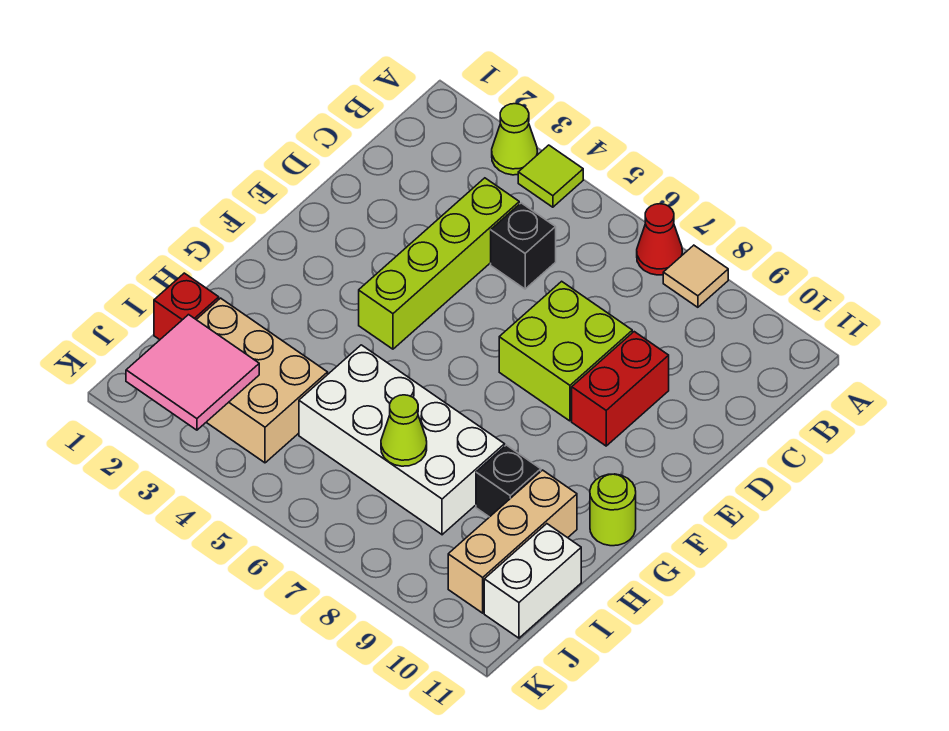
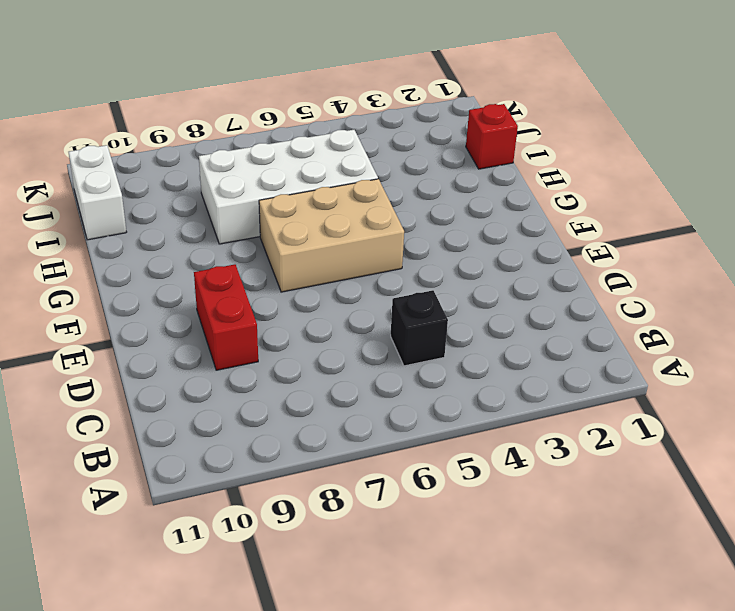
tan brick F5:G7 level 1 -> tan brick I2:J4 level 1
none -> lime cone A3 level 1
none -> lime tile A4 level 1
none -> red cone A7 level 1

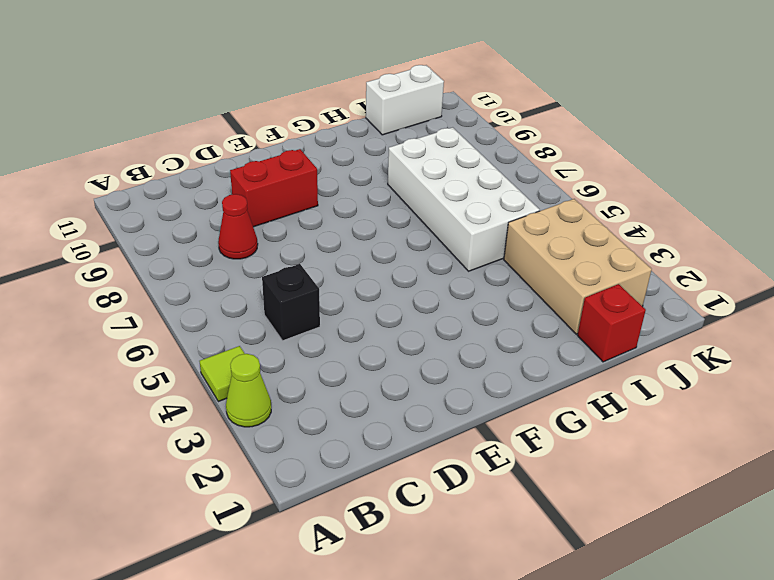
red cone C8 level 1 -> red cone A7 level 1
none -> tan tile A8 level 1
none -> lime brick C4:F4 level 1
none -> lime brick D7:E8 level 1

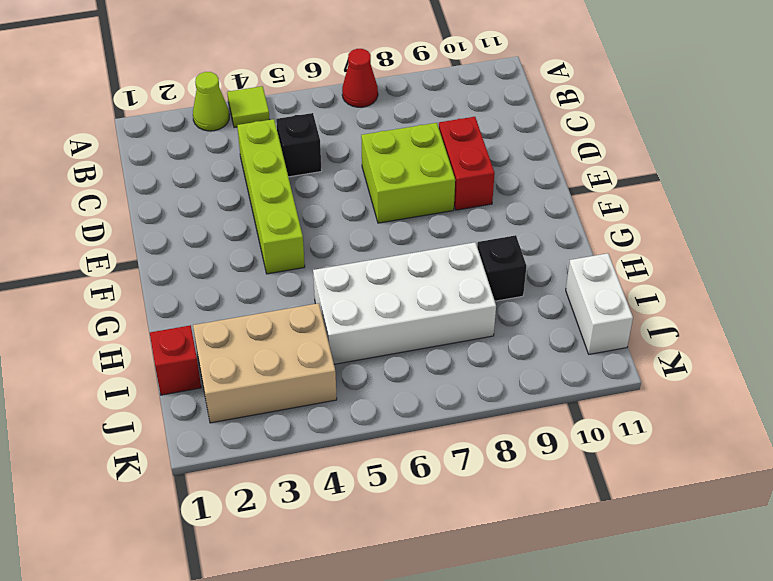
none -> tan tile A8 level 1
none -> lime round brick G11 level 1
none -> tan brick H10:J10 level 1

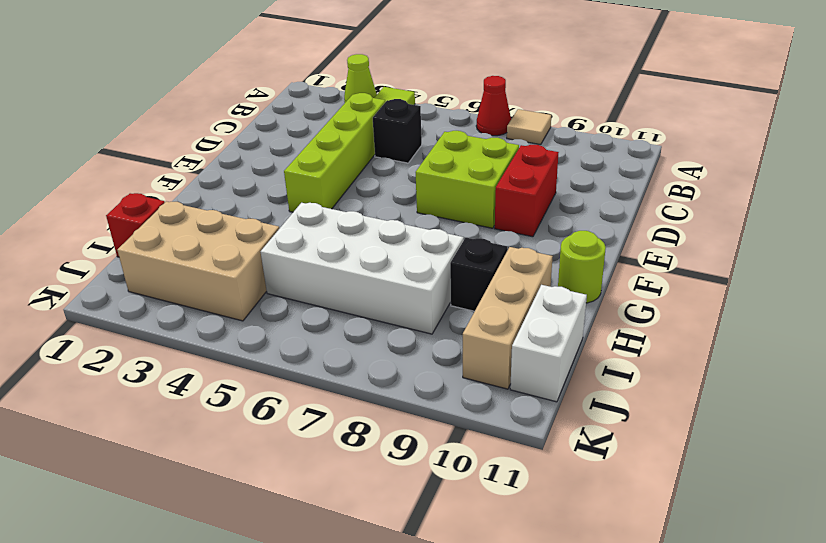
none -> lime cone I7 level 2
none -> pink tile J2:K3 level 2

